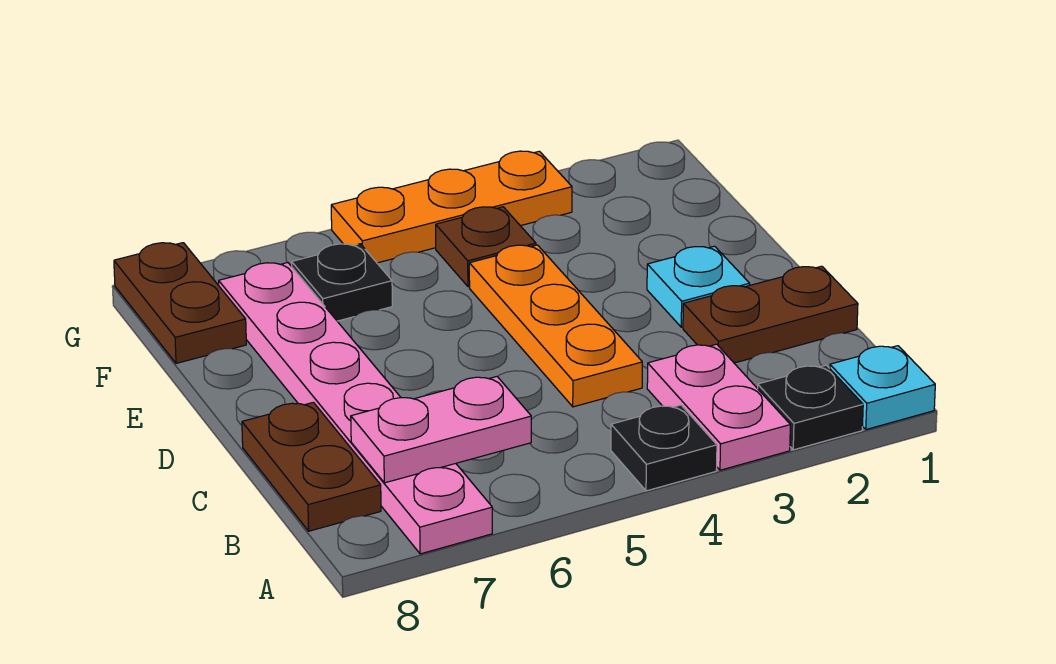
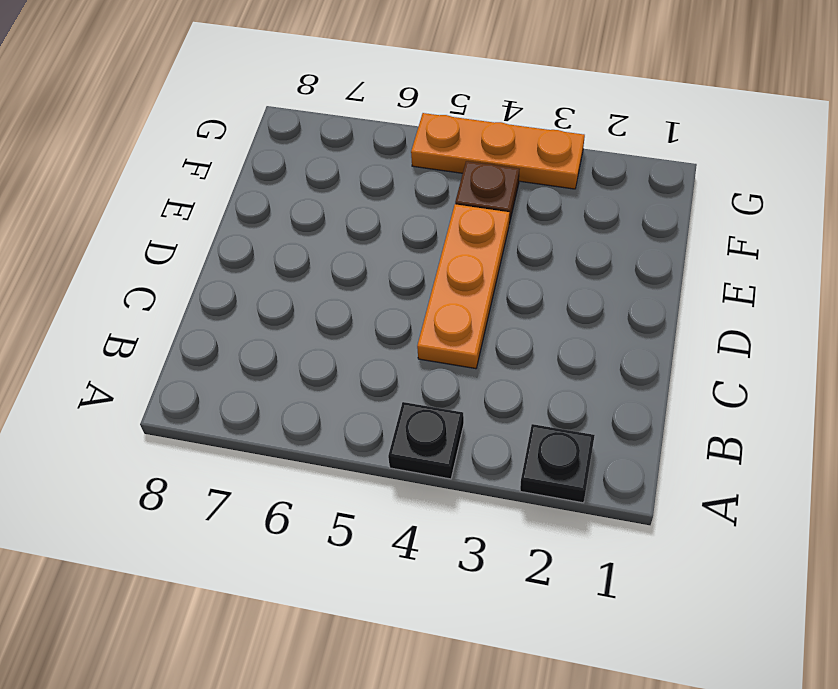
none -> cyan plate A1 level 1
none -> pink plate A3:B3 level 1
none -> pink plate A7:F7 level 1

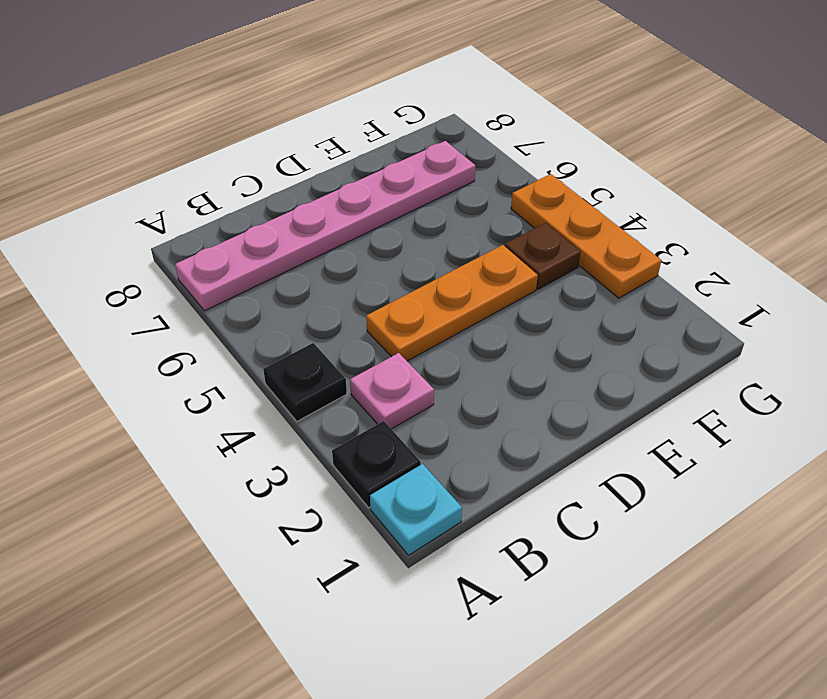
pink plate B3 level 1 -> pink plate A3:B3 level 1
none -> brown plate B8:C8 level 1
none -> brown plate C1:C2 level 1
none -> cyan plate D2 level 1

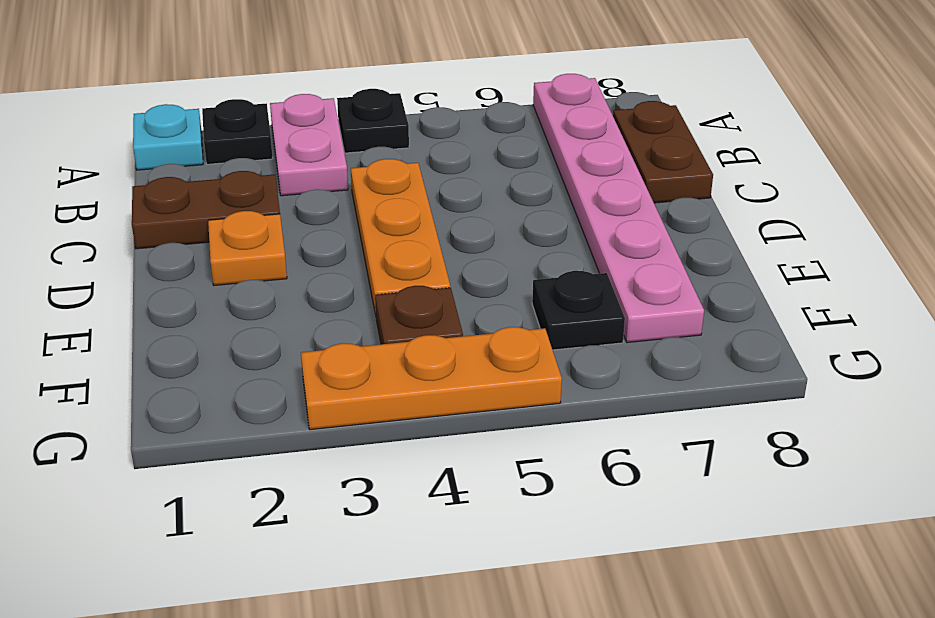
orange plate D2 level 1 -> cyan plate D2 level 1
none -> brown plate F8:G8 level 1
none -> pink plate B6:B7 level 2

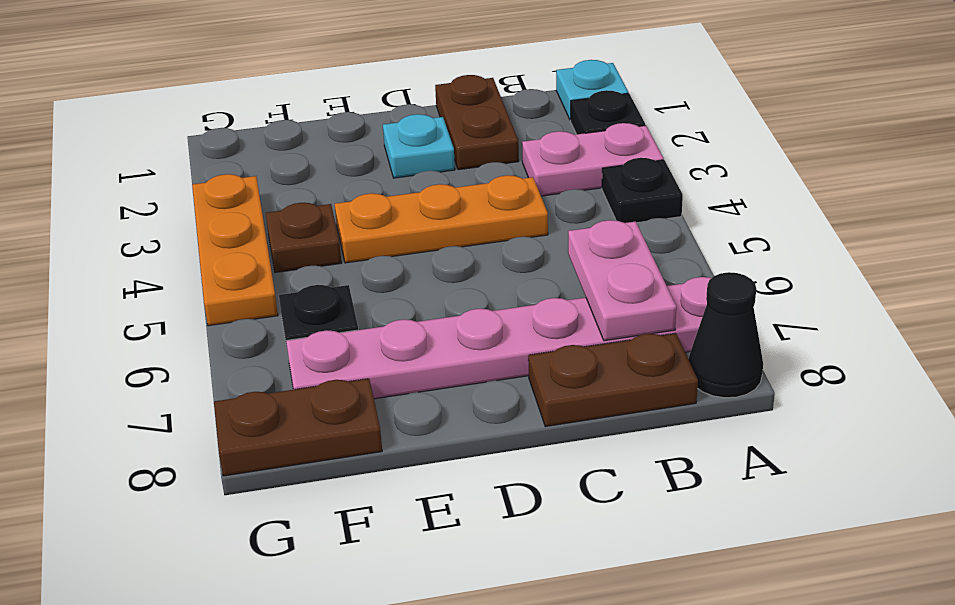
black cone A8 level 1 -> none

